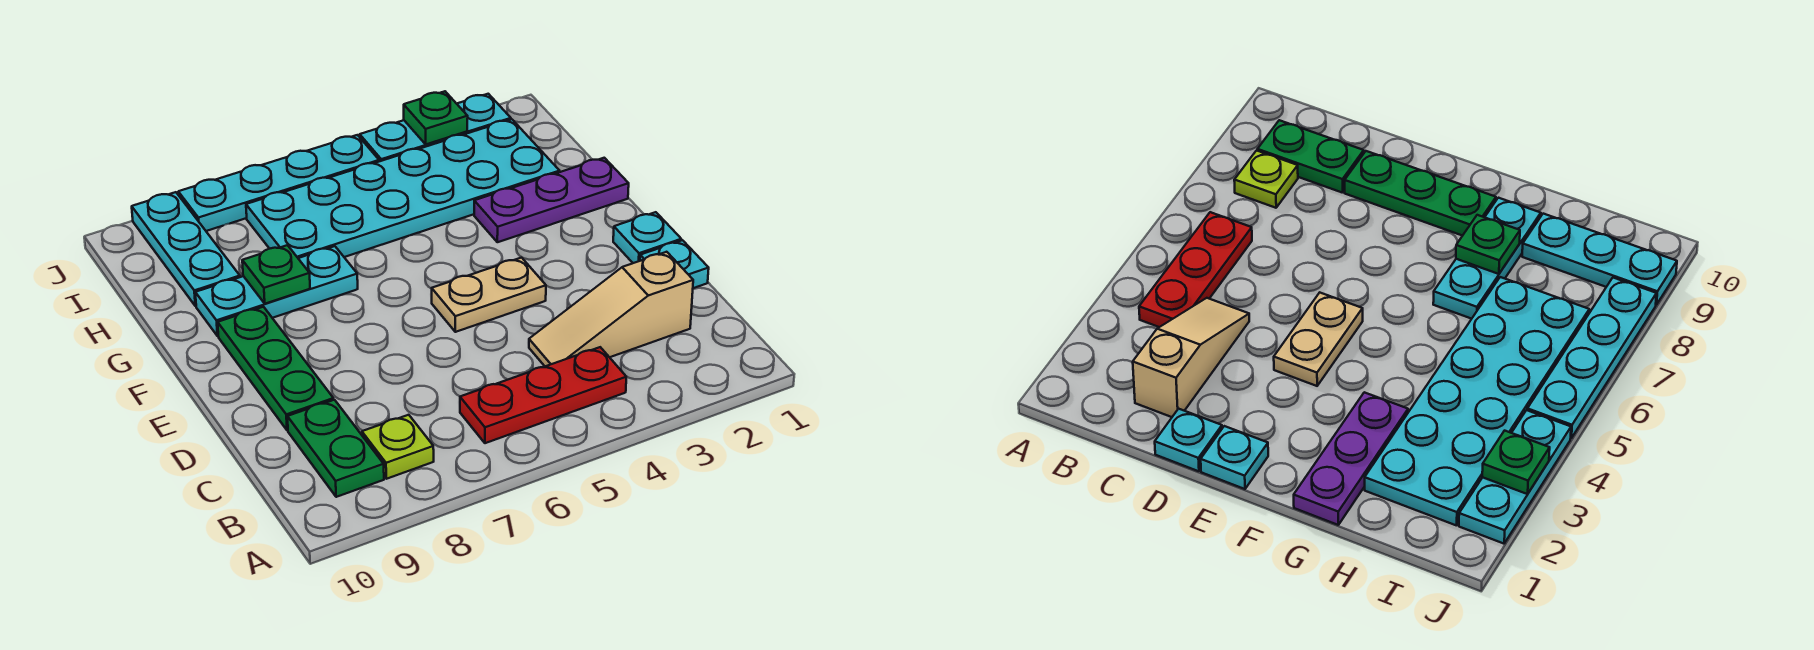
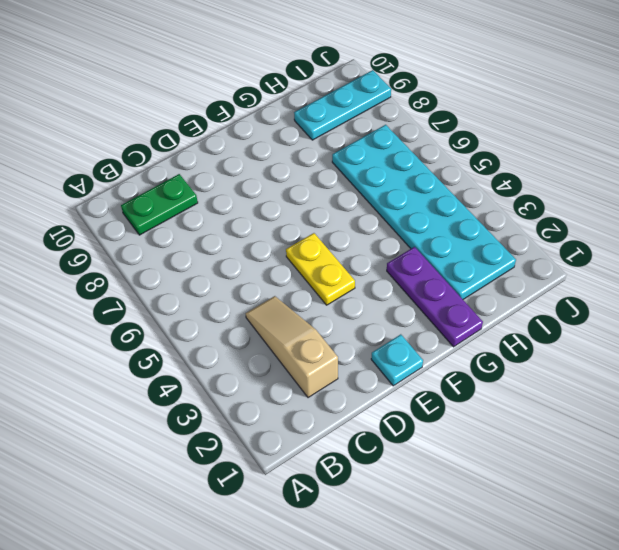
yellow plate E4:E5 level 1 -> tan plate E4:E5 level 1
none -> red plate B4:B6 level 1
none -> lime plate B8 level 1
none -> cyan plate D1 level 1

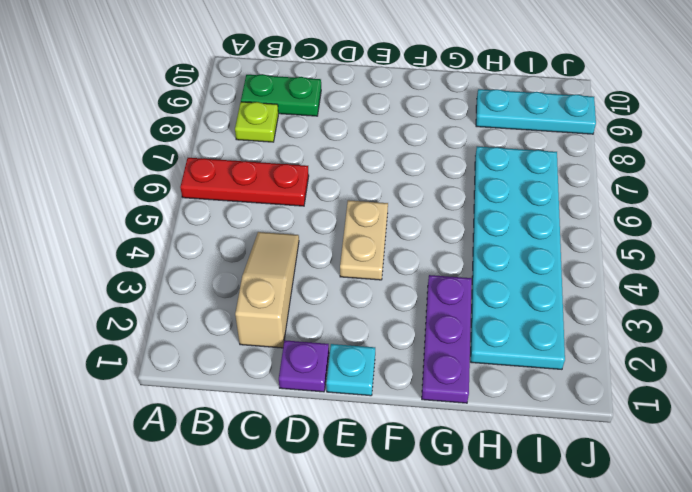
red plate A6:C6 level 1 -> red plate B4:B6 level 1
purple plate D1 level 1 -> cyan plate D1 level 1
none -> green plate D9:F9 level 1
none -> cyan plate G7:G9 level 1
none -> cyan plate J2:J4 level 1

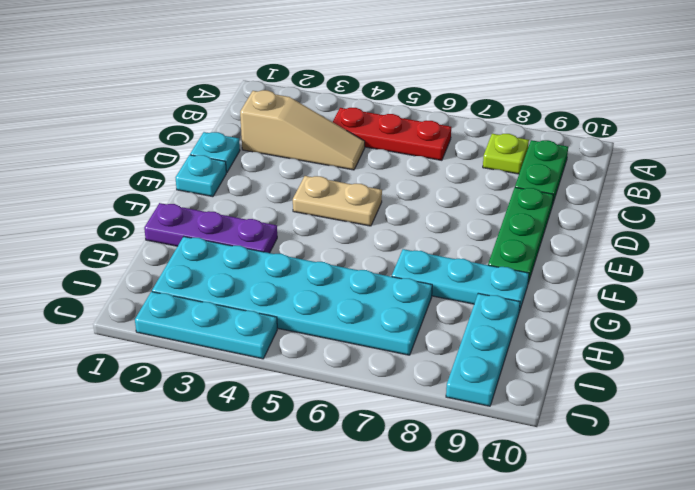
none -> cyan plate J5:J8 level 1
none -> green plate G8 level 2
none -> green plate J3 level 2

